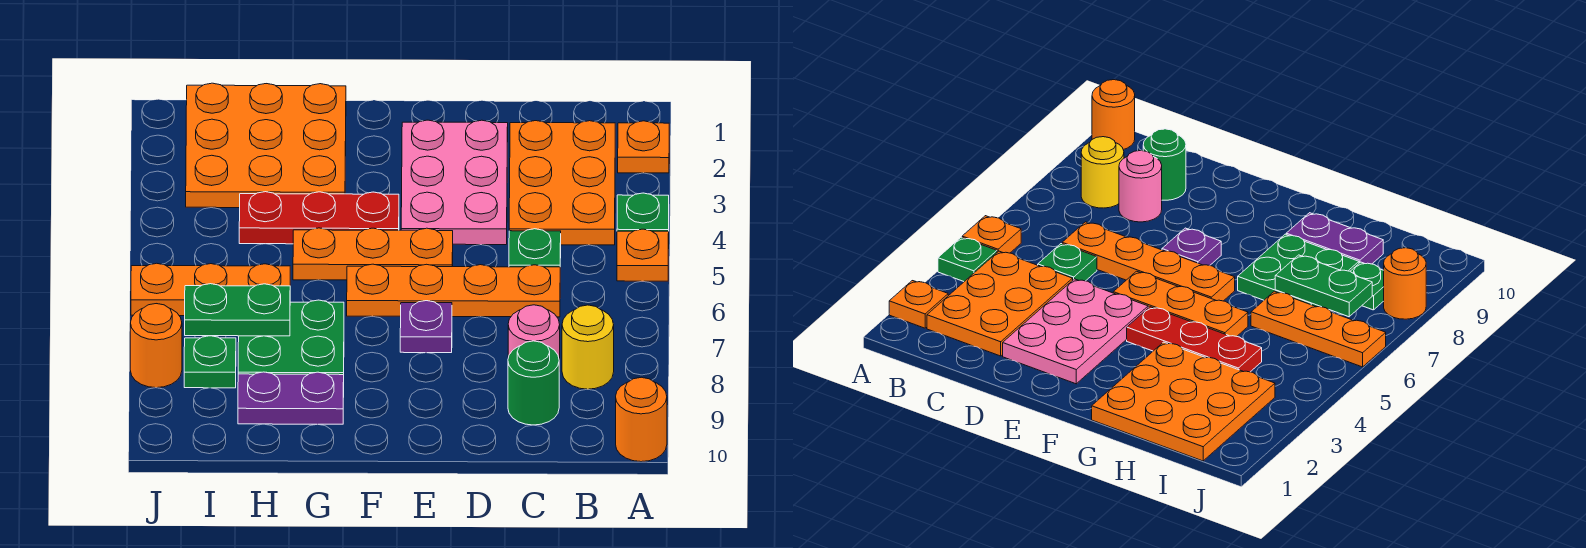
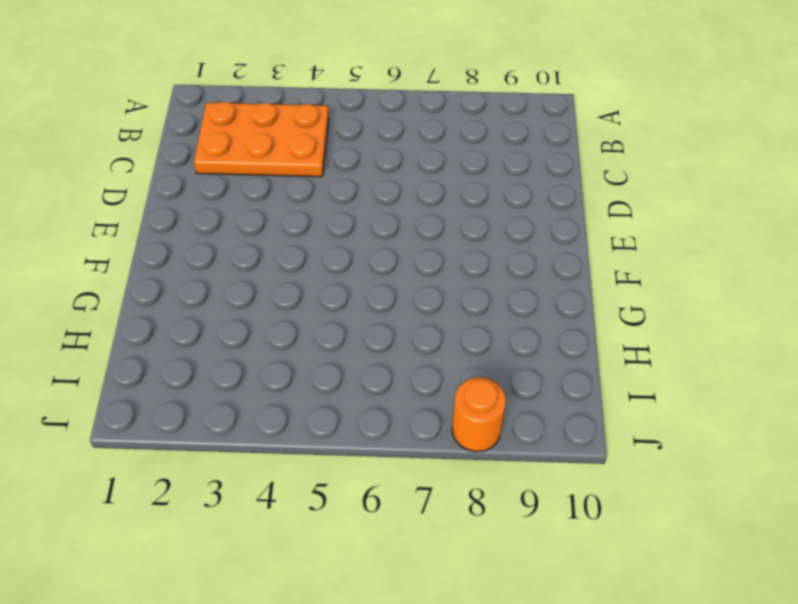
none -> orange plate A2 level 1
none -> green plate A4 level 1
none -> orange plate A5 level 1

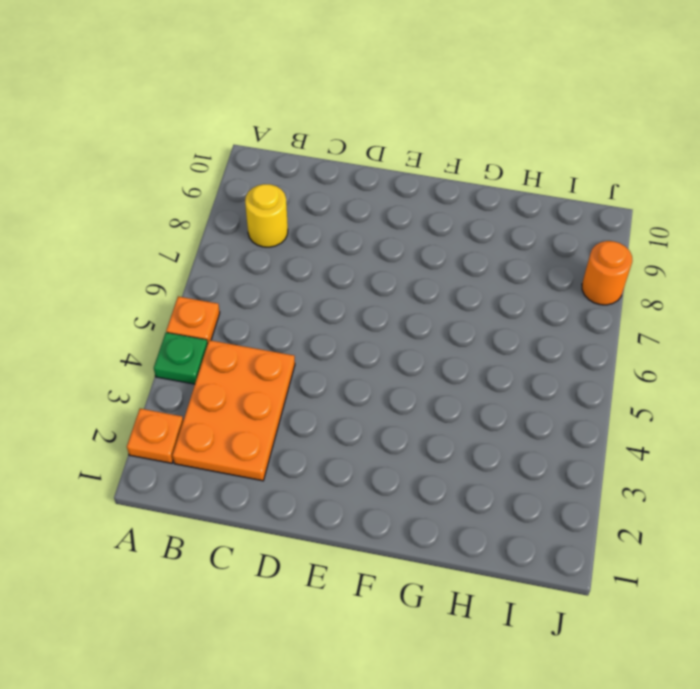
none -> orange round brick A10 level 1
none -> green plate C5 level 1
none -> orange plate C6:F6 level 1

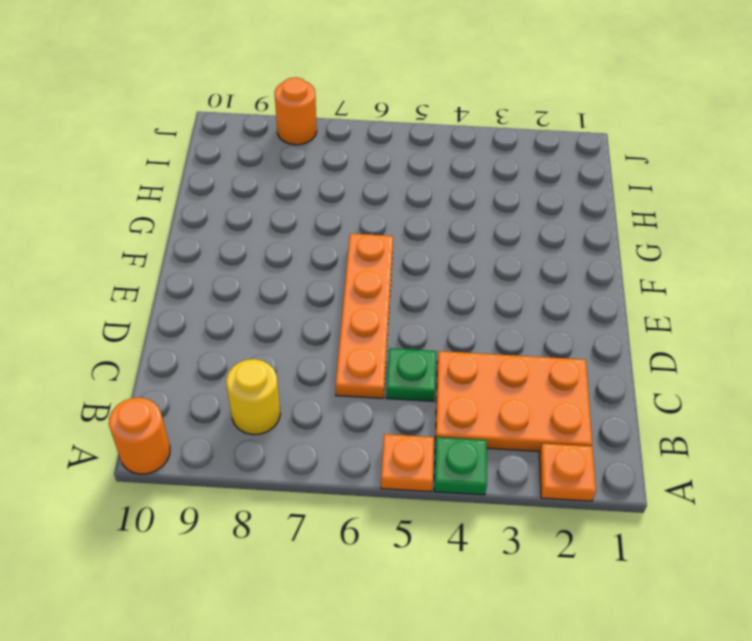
none -> pink round brick C8 level 1
none -> green round brick C9 level 1
none -> pink plate D2:E4 level 1

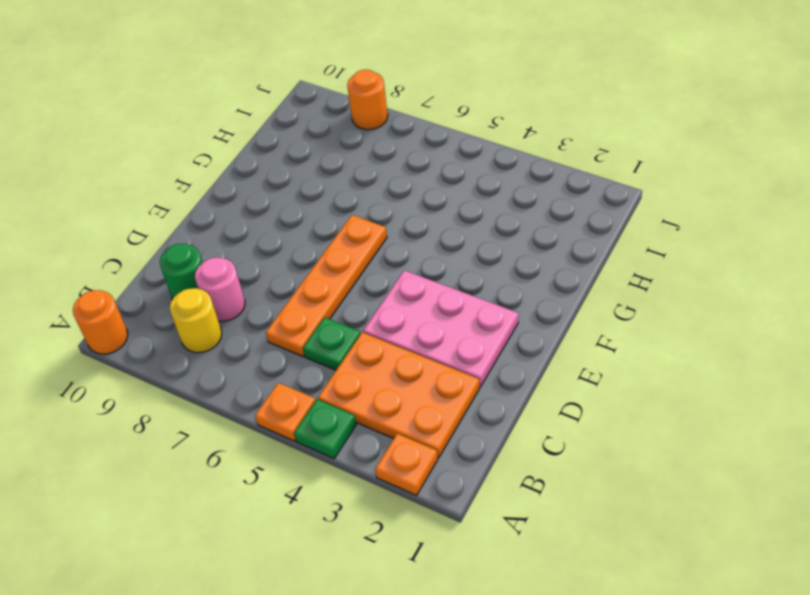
none -> orange plate E5:G5 level 1
none -> purple plate E7 level 1
none -> red plate F4:H4 level 1

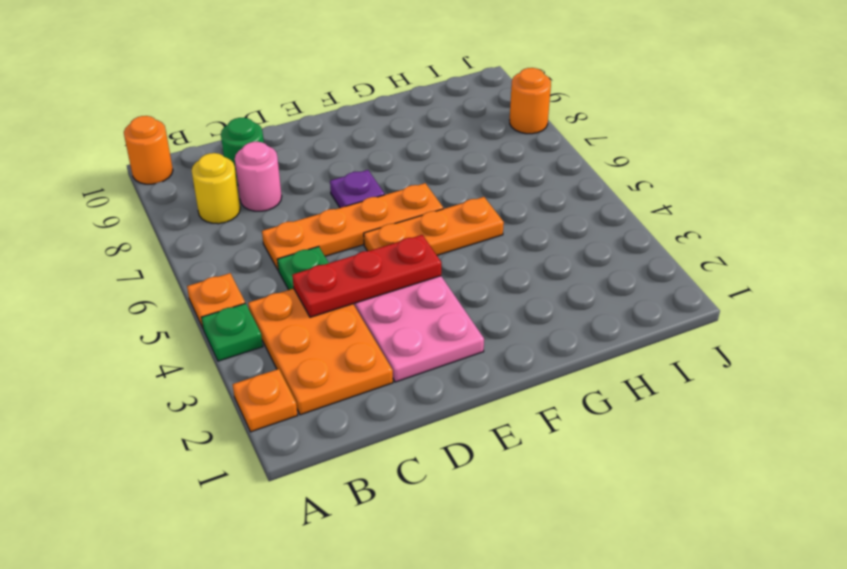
red plate C4:E4 level 2 -> red plate F4:H4 level 1
none -> orange plate G1:I3 level 1
none -> green plate G7:H8 level 1
none -> purple plate G9:H9 level 1

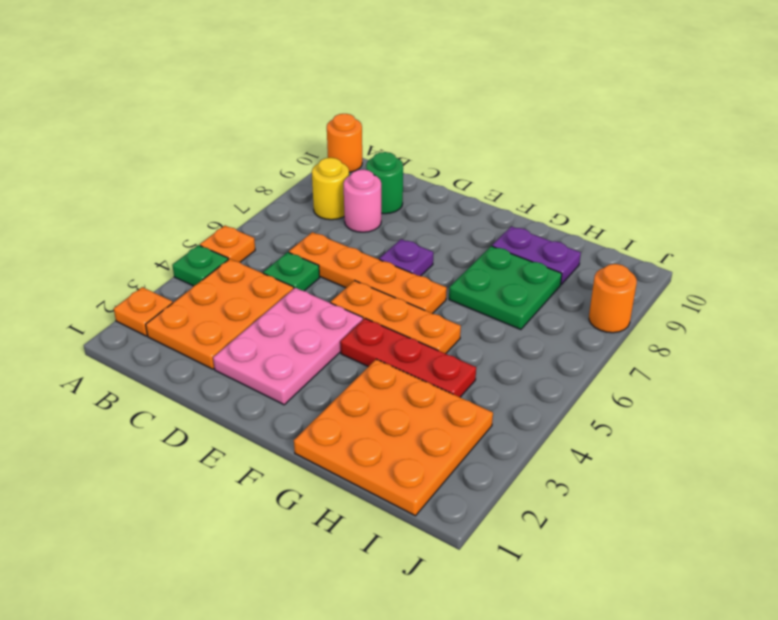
none -> orange plate H6:J6 level 1
none -> green plate I8 level 1
none -> green plate H7:I7 level 2

